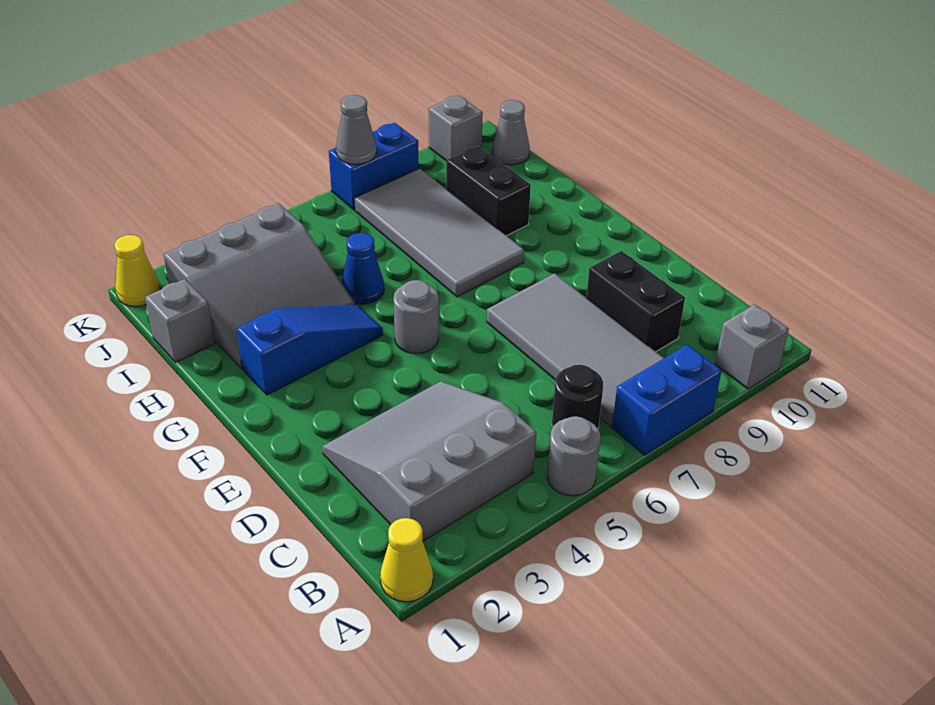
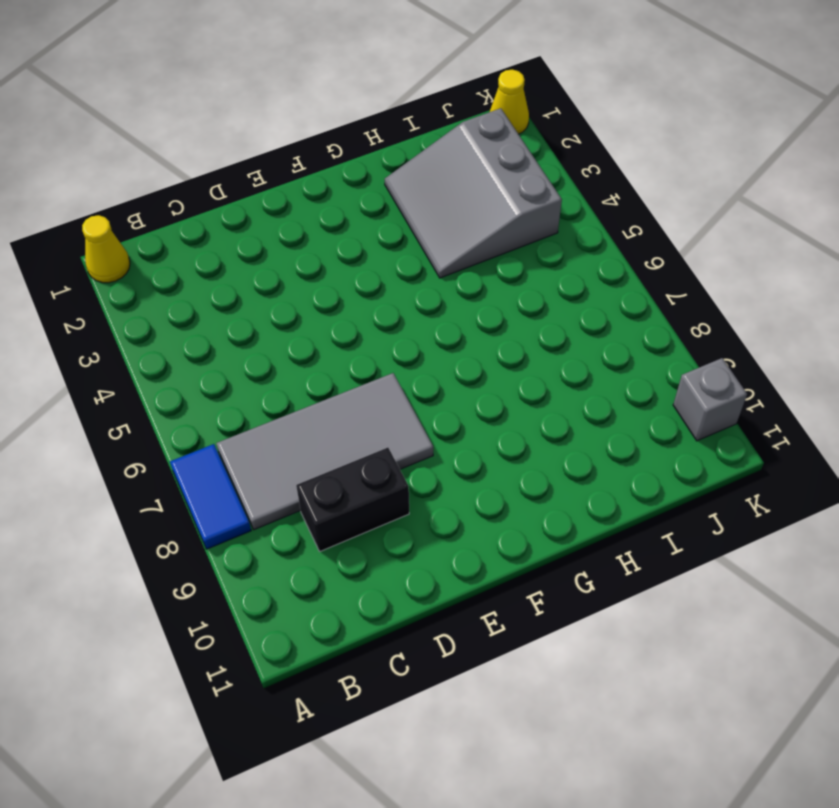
blue tile A7:A8 level 1 -> blue brick A7:A8 level 1
none -> grey round brick A5 level 1
none -> grey brick A10 level 1
none -> grey slope B2:D4 level 1 top B

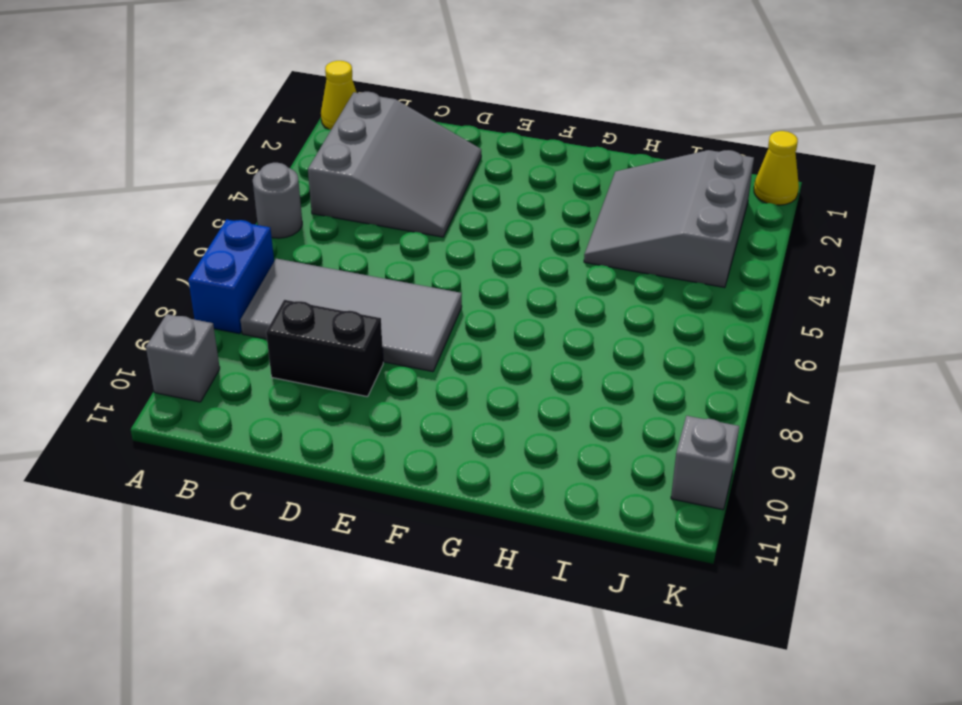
none -> black round brick B6 level 1
none -> grey round brick F5 level 1
none -> blue slope G2:G4 level 1 top 2

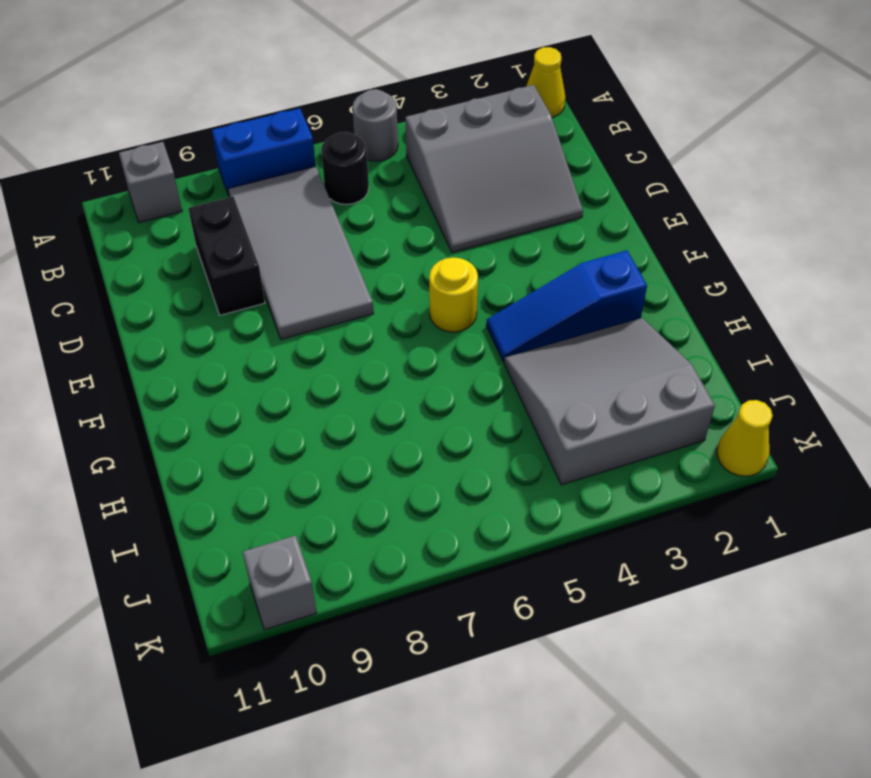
yellow round brick F5 level 1 -> grey round brick F5 level 1
none -> grey tile G7:J8 level 1
none -> blue cone H5 level 1
none -> black brick H9:I9 level 1

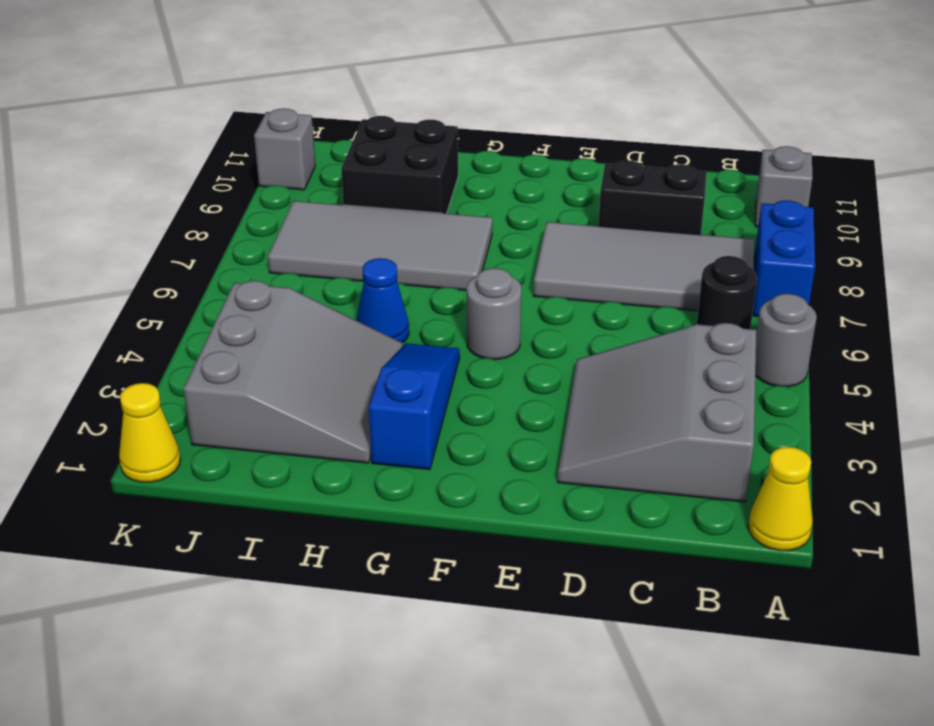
black brick H9:I10 level 1 -> black brick H9:I9 level 1
none -> grey brick I1 level 1
none -> grey cone J11 level 1
none -> blue brick K7:K8 level 1

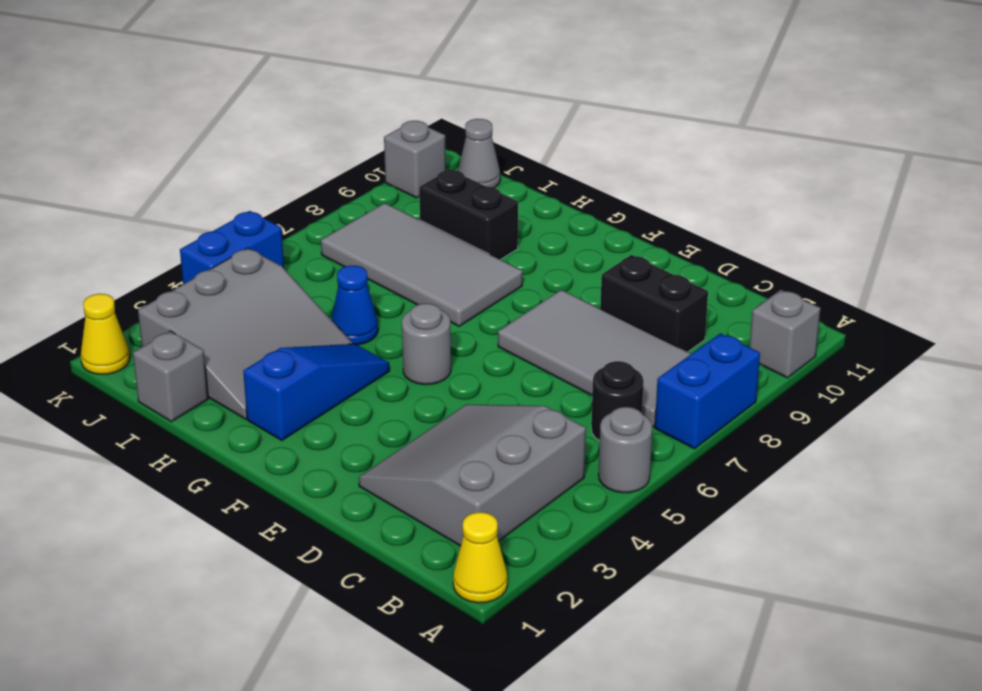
blue brick K4:K5 level 1 -> blue brick K7:K8 level 1
none -> grey cone K7 level 2

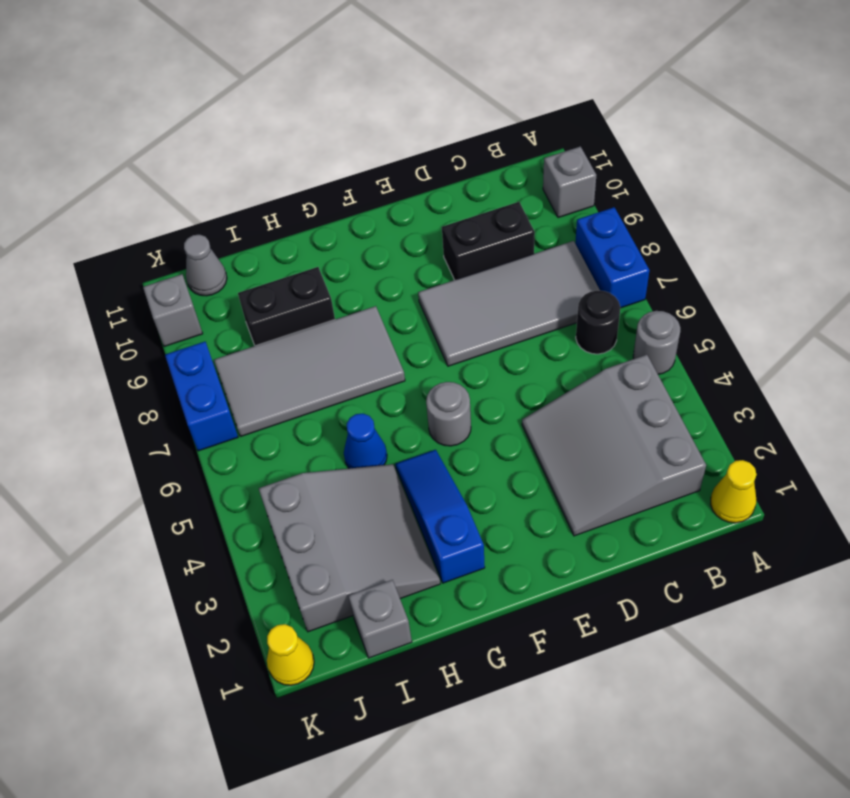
none -> grey cone K7 level 2

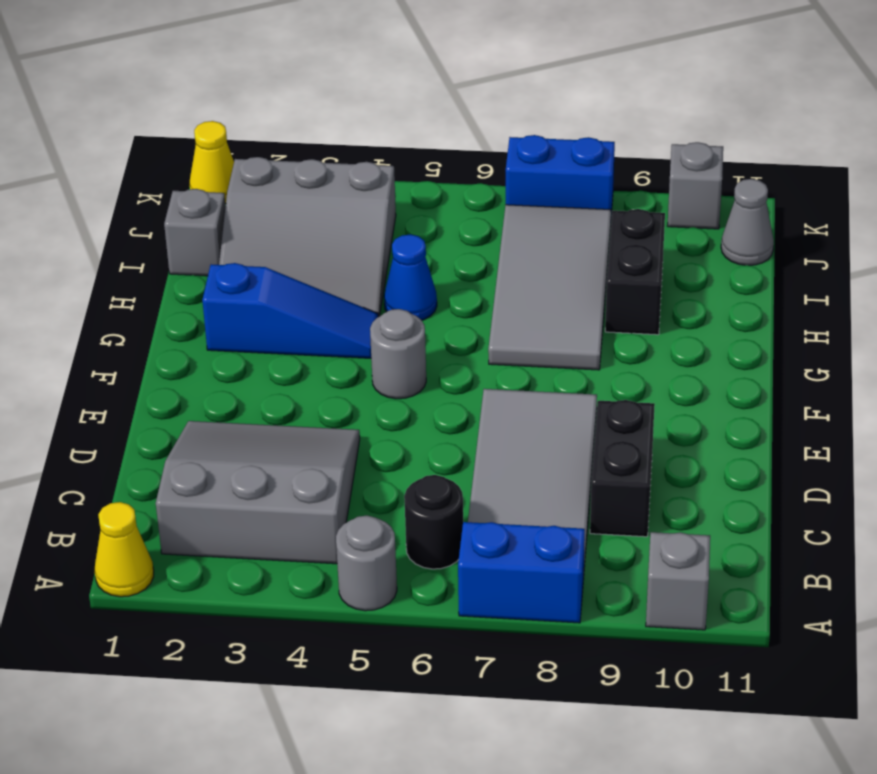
none -> grey cone K7 level 2

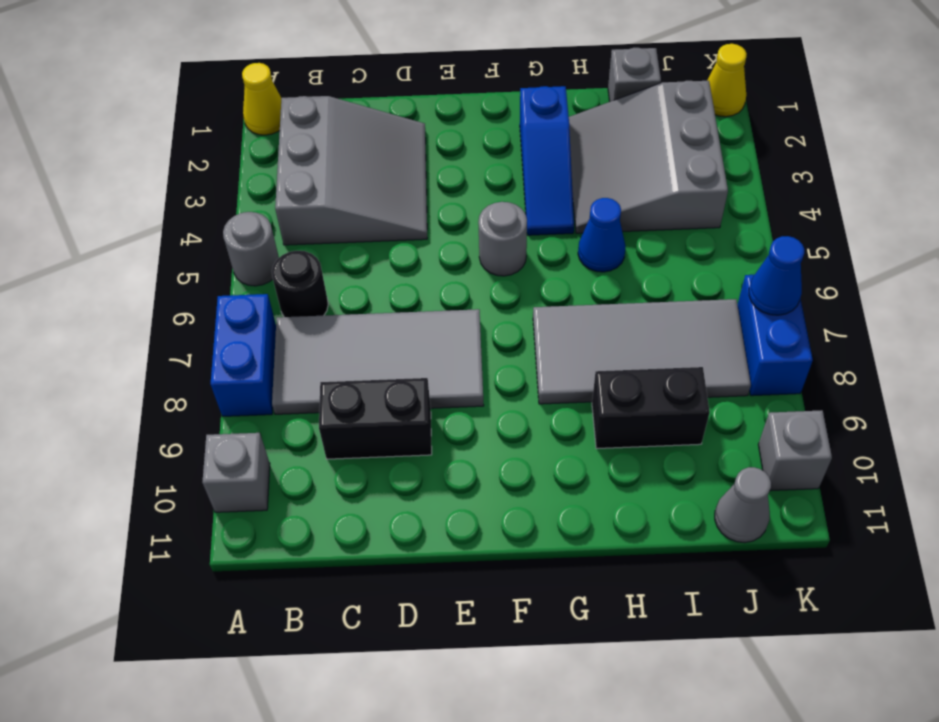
blue cone K7 level 2 -> grey cone K7 level 2

